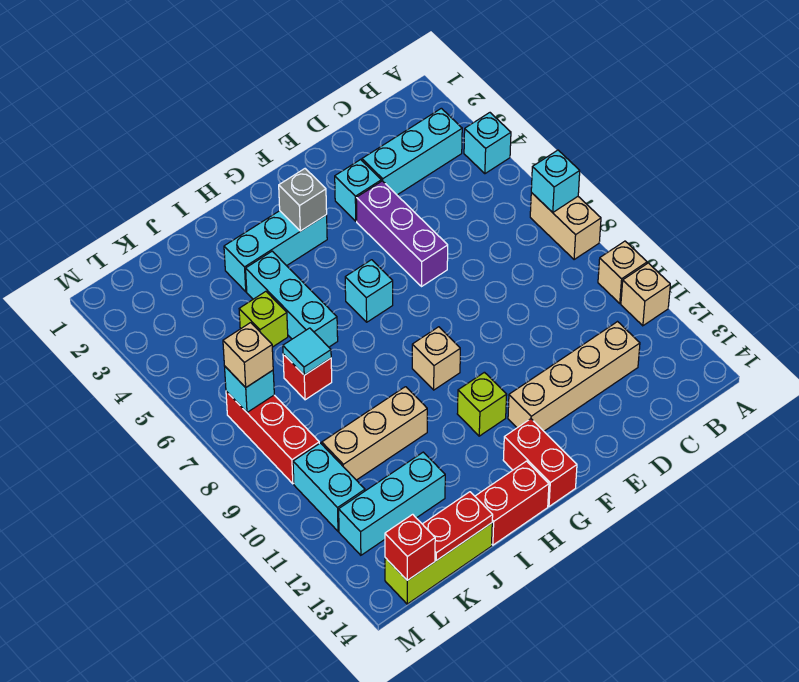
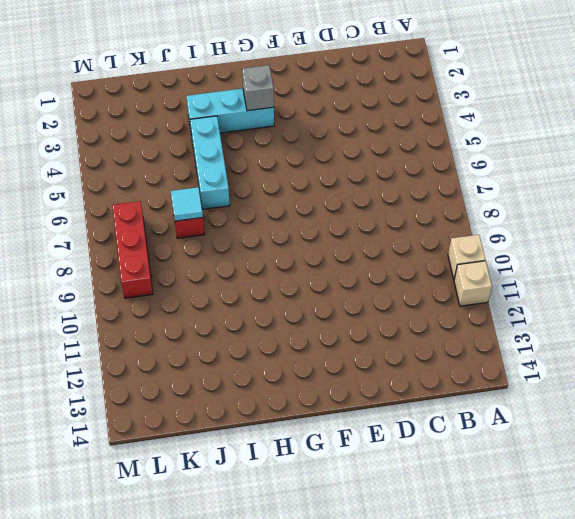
none -> cyan brick A4 level 1
none -> tan brick A7:A8 level 1
none -> cyan brick B3:D3 level 1

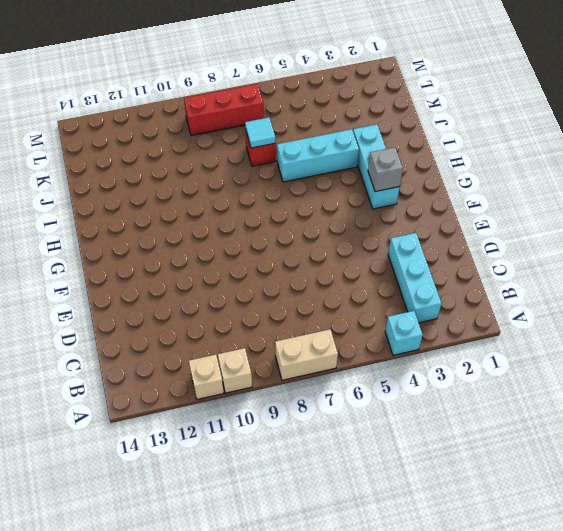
none -> tan brick C12:F12 level 1
none -> cyan brick E3 level 1
none -> purple brick E4:E6 level 1

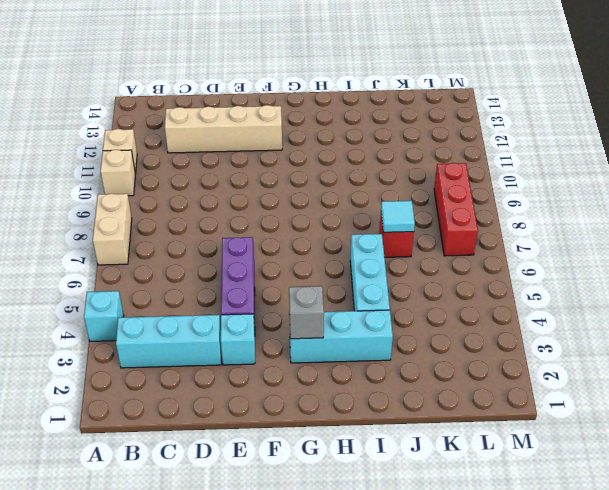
none -> cyan brick G6 level 1
none -> tan brick G9 level 1
none -> lime brick G11 level 1

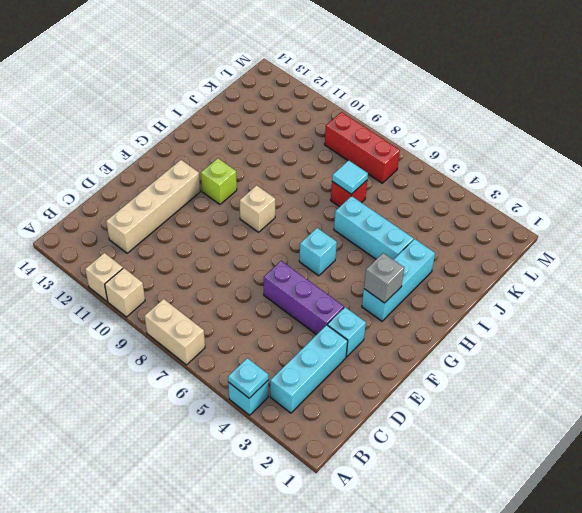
cyan plate A4 level 2 -> none
none -> red brick G13:G14 level 1
none -> red brick H14:I14 level 1
none -> tan brick I10:K10 level 1

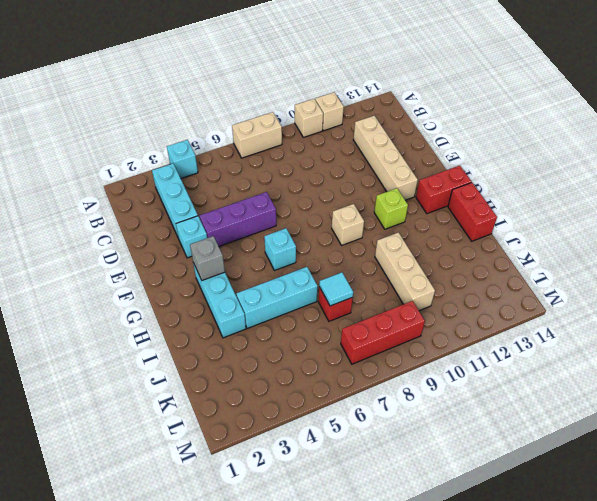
none -> lime brick J5 level 1
none -> cyan brick J12:L12 level 1
none -> lime brick J14:L14 level 1

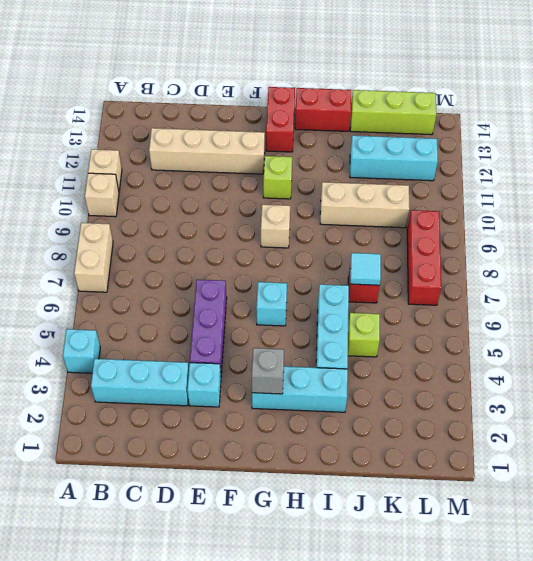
none -> cyan brick L10:L11 level 1
none -> cyan brick A7 level 2
none -> red plate J14:K14 level 2

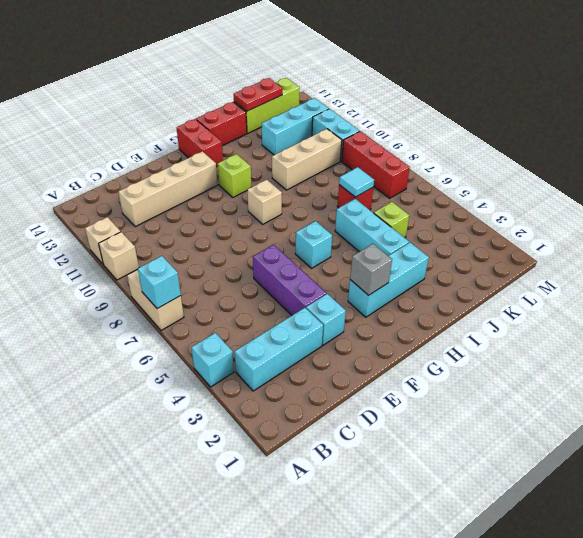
none -> cyan brick L7 level 2
none -> red brick L14 level 2
none -> tan brick L7 level 3

